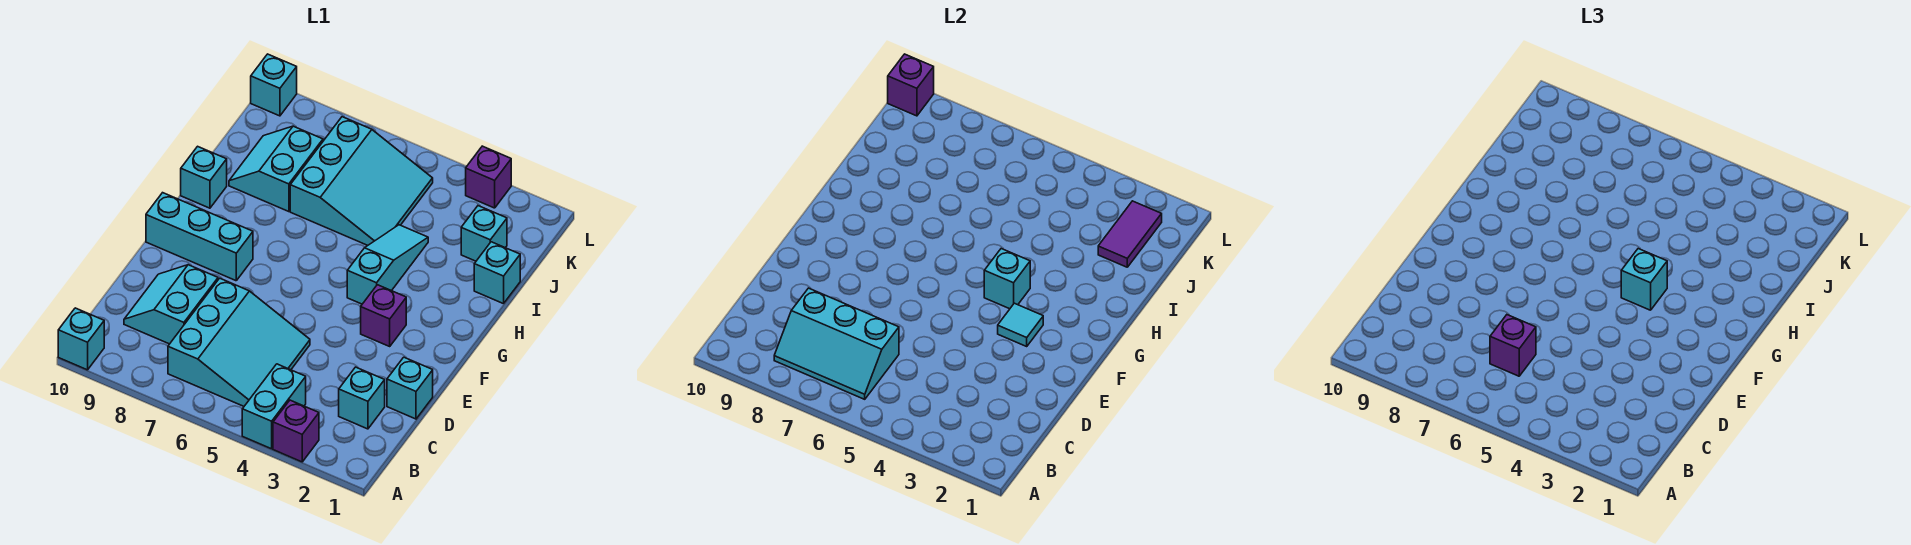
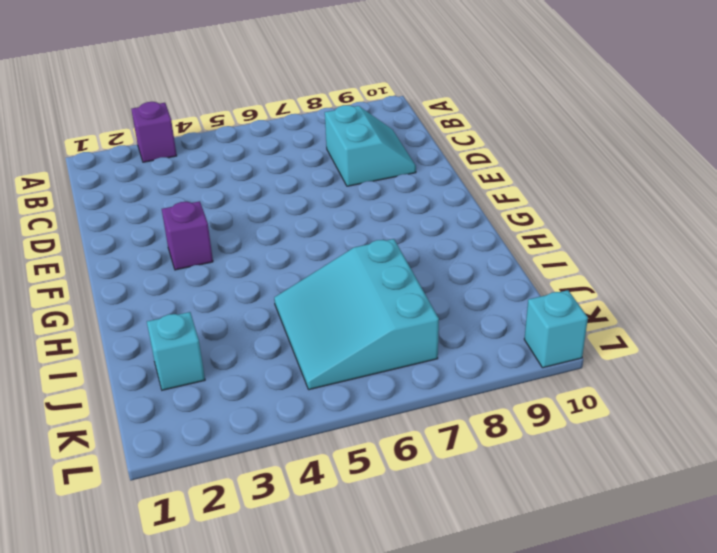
none -> cyan brick A4:B4 level 1
none -> cyan brick A10 level 1
none -> cyan slope B5:D7 level 1 top 7

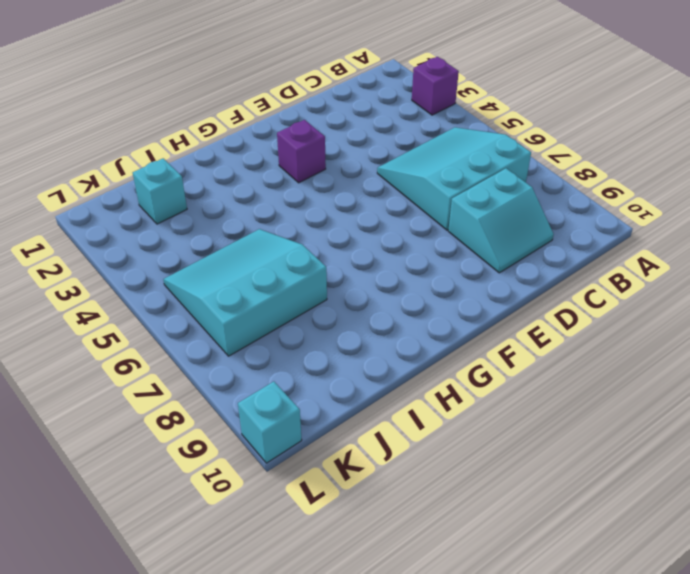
none -> cyan brick A4:B4 level 1
none -> cyan brick A10 level 1
none -> cyan brick C2 level 1

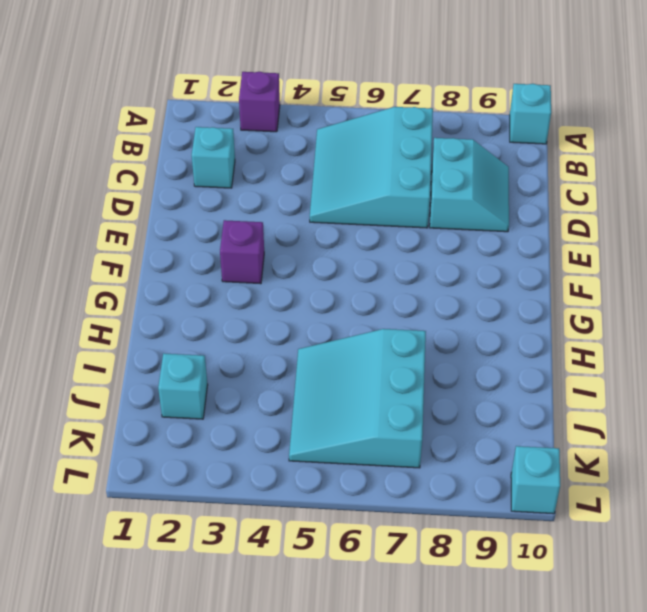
none -> cyan brick A4:B4 level 1
none -> cyan brick D1 level 1
none -> cyan brick F8:F10 level 1

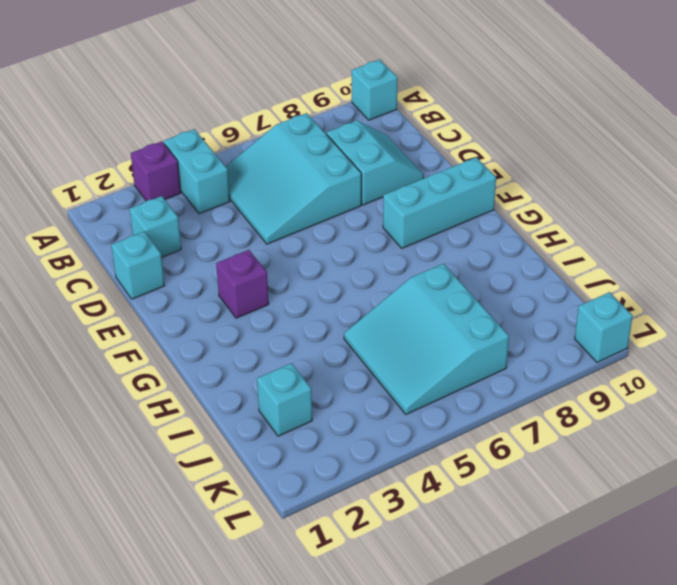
none -> cyan slope G4:I4 level 1 top G
none -> cyan brick H10 level 1
none -> cyan brick I1 level 1

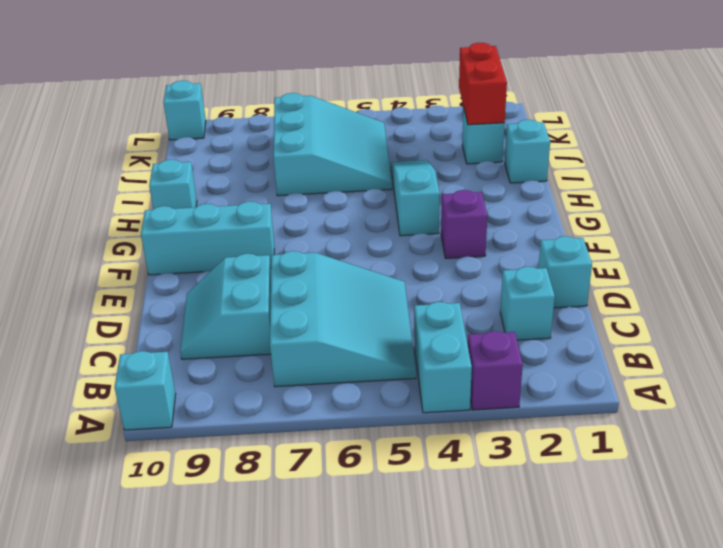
red brick J2:K2 level 2 -> purple tile J2:K2 level 2
none -> cyan slope I8:J9 level 1 top 8
none -> purple brick L3 level 1
none -> cyan slope B6:C8 level 2 top C

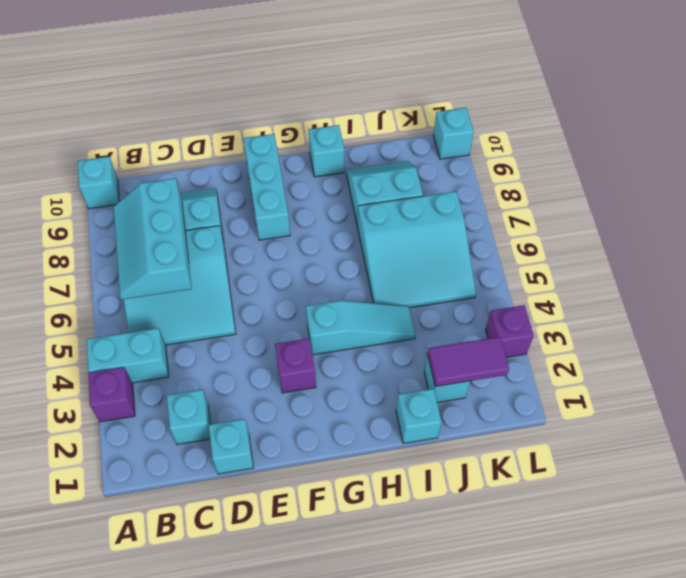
none -> cyan tile F3 level 2
none -> cyan brick G4 level 2
none -> purple brick L10 level 2

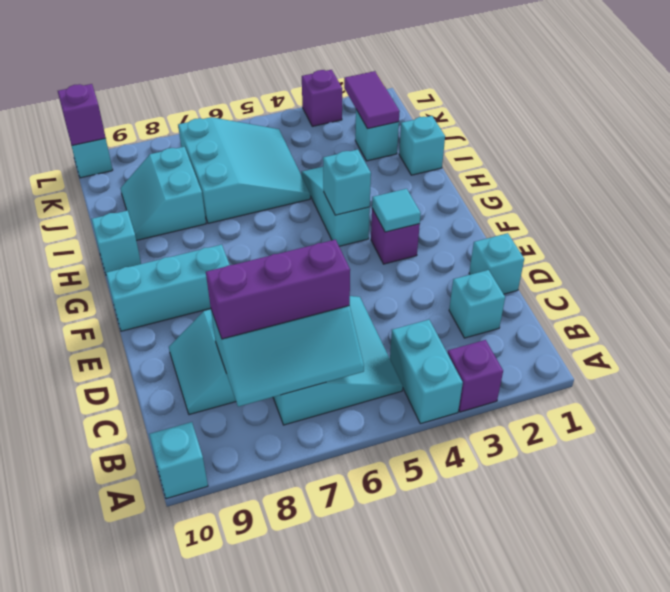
purple brick C6:C8 level 3 -> purple brick C6 level 3
none -> cyan brick G4 level 3

